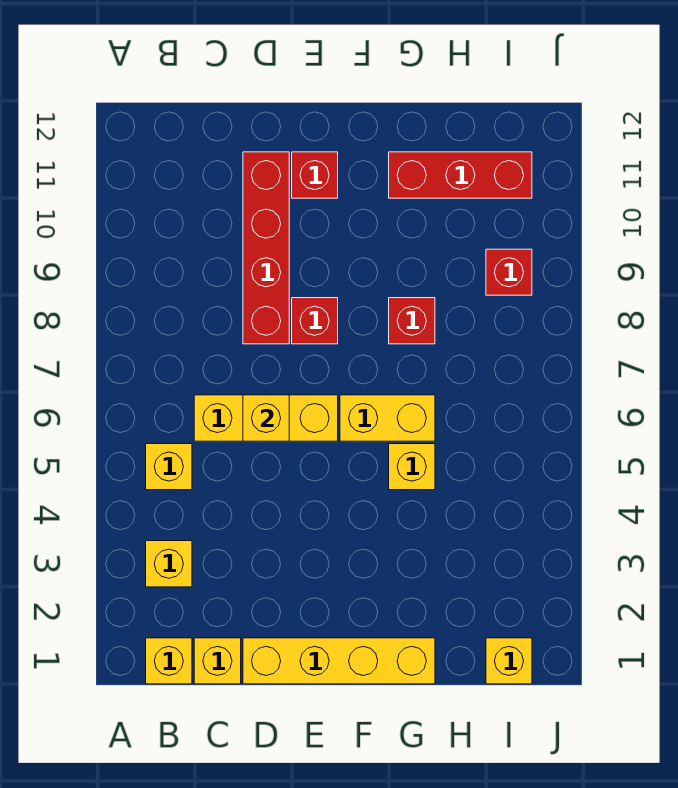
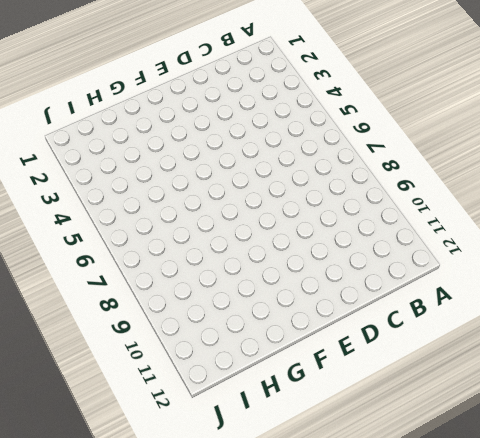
none -> yellow brick B1 level 1
none -> yellow brick B3 level 1
none -> yellow brick B5 level 1

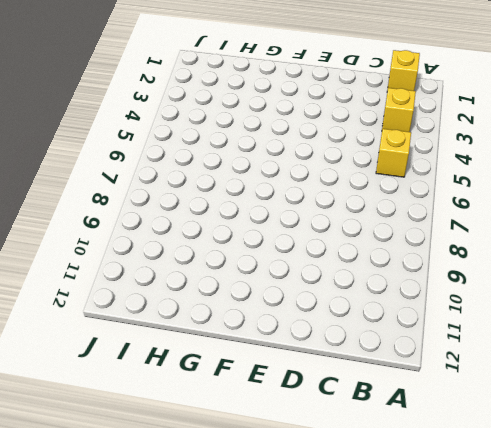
none -> yellow brick C1 level 1
none -> yellow brick C6:E6 level 1
none -> yellow brick D1:G1 level 1

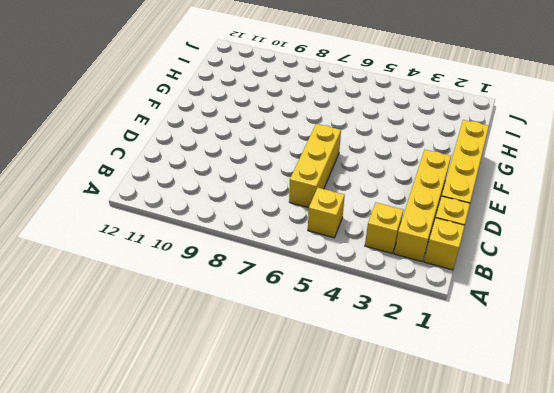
yellow brick B2:E2 level 1 -> none
none -> red brick D8:D11 level 1
none -> red brick E8 level 1
none -> red brick E11 level 1

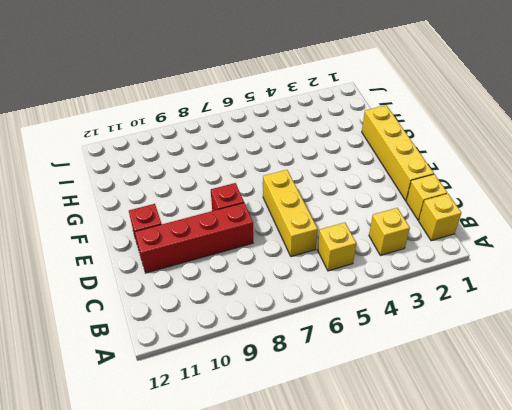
none -> yellow brick F6:G6 level 1
none -> yellow brick G5 level 1
none -> red brick G8 level 1

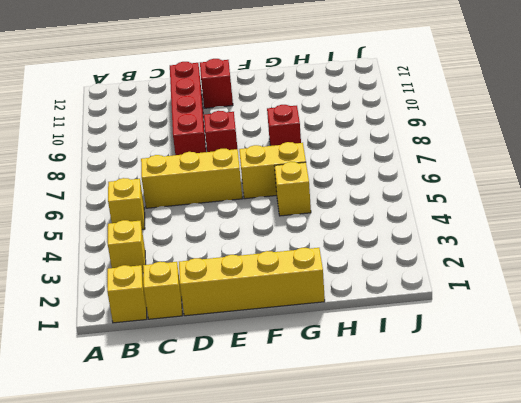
none -> red brick G11:I11 level 1
none -> yellow brick I1 level 1
none -> red brick I9 level 1

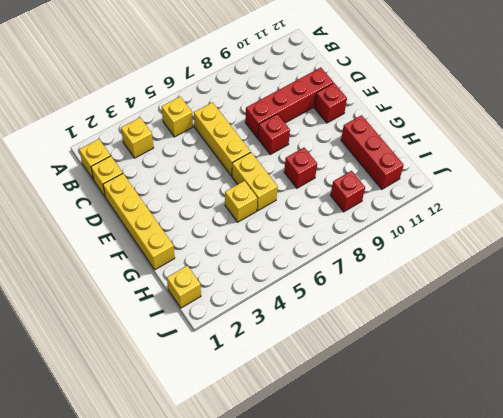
none -> yellow brick D6 level 2

